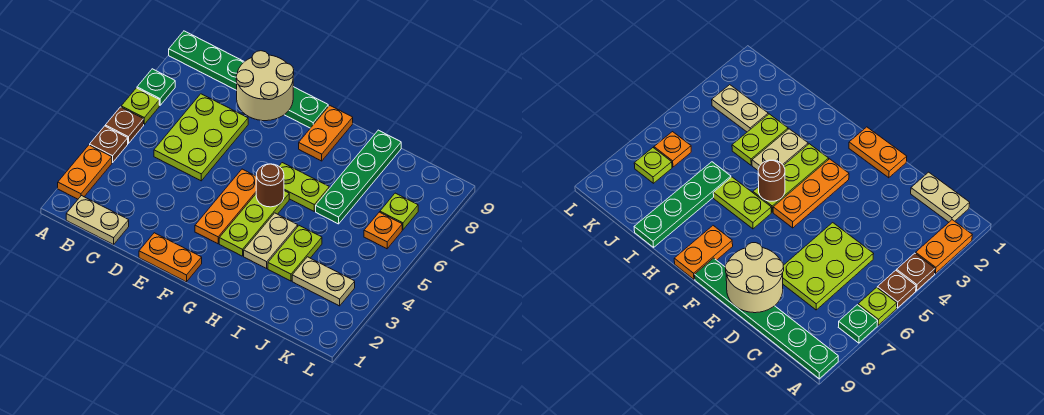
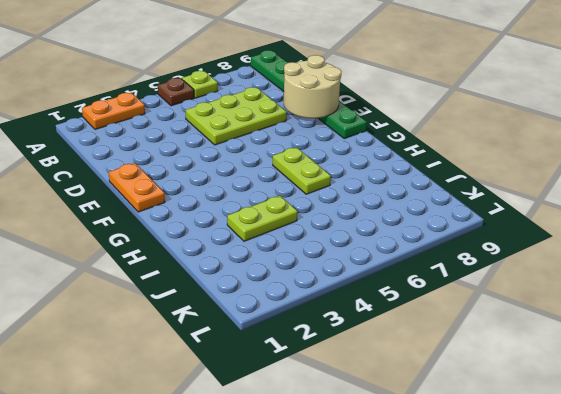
none -> brown plate A4 level 1
none -> green plate A7 level 1
none -> tan plate B1:C1 level 1

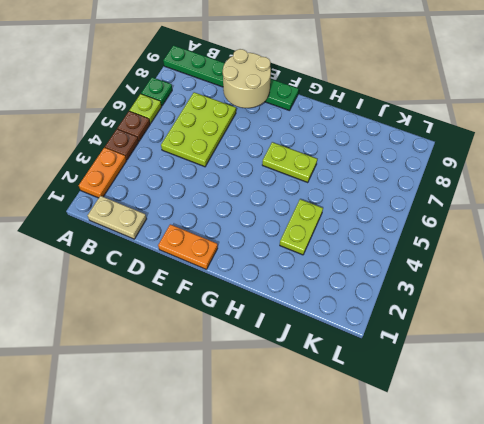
none -> orange plate F3:F5 level 1
none -> lime plate G3:G5 level 1
none -> orange plate G8:G9 level 1

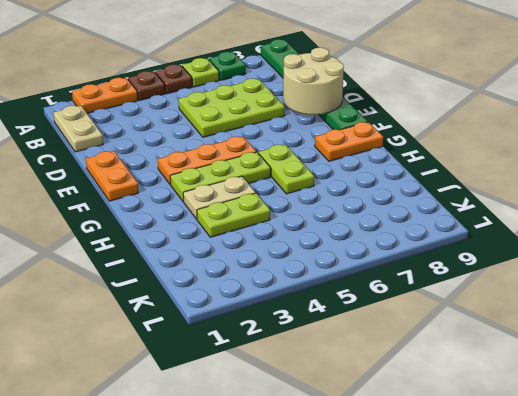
none -> green plate I6:I9 level 1
none -> tan plate J3:K3 level 1
none -> orange plate K6 level 1

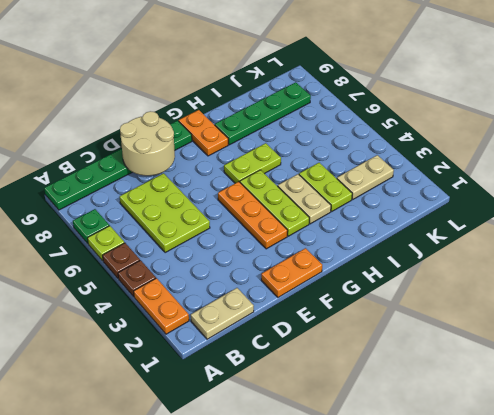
green plate H8:K8 level 1 -> green plate I6:I9 level 1
none -> orange plate K6 level 1
none -> lime plate K7 level 1
none -> brown round brick G5 level 2

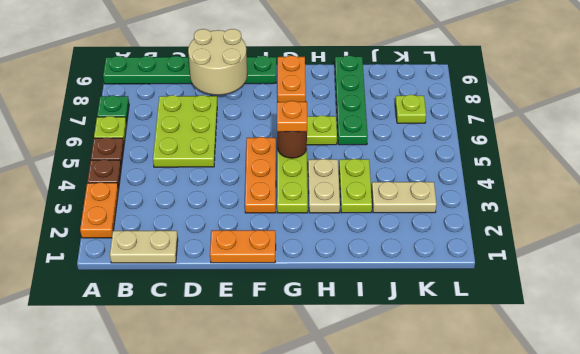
orange plate G5 level 3 -> orange plate K6 level 1

